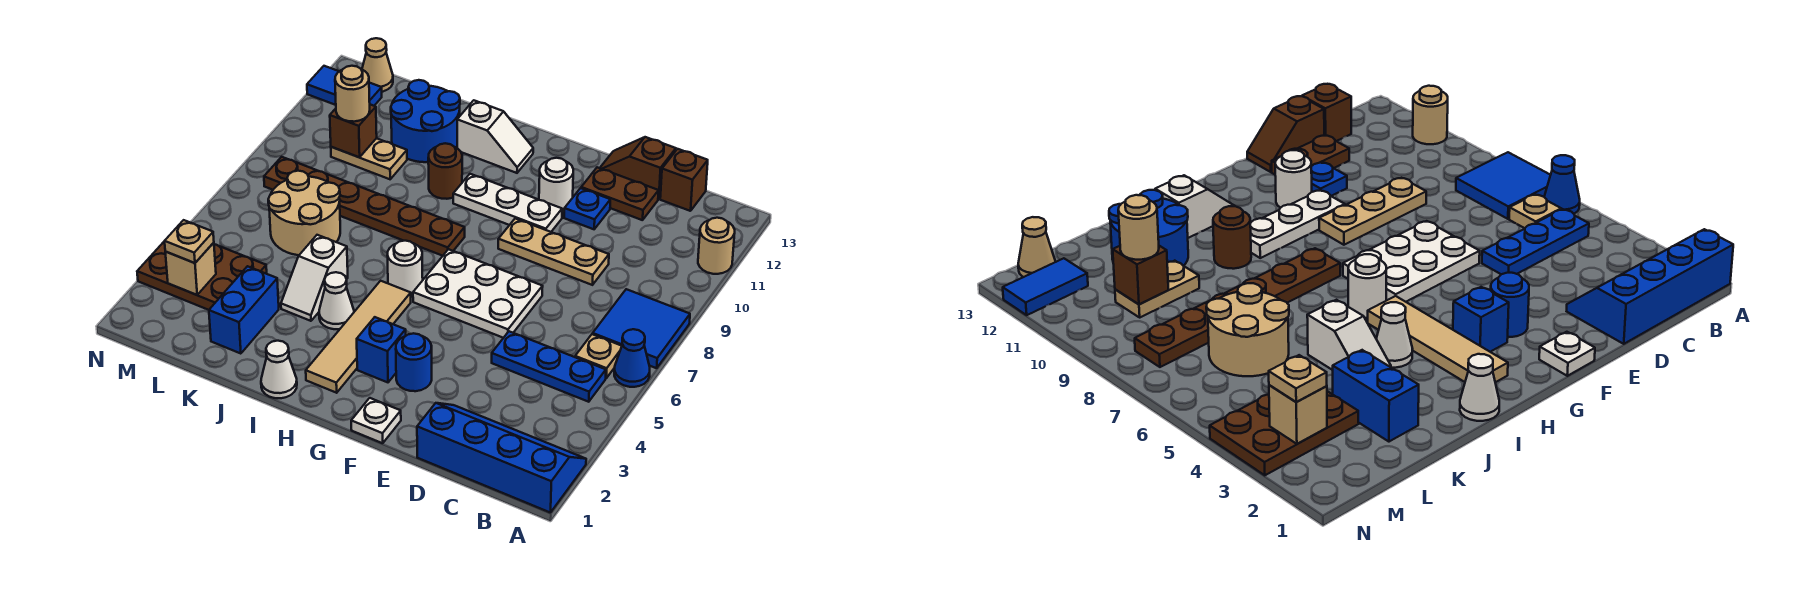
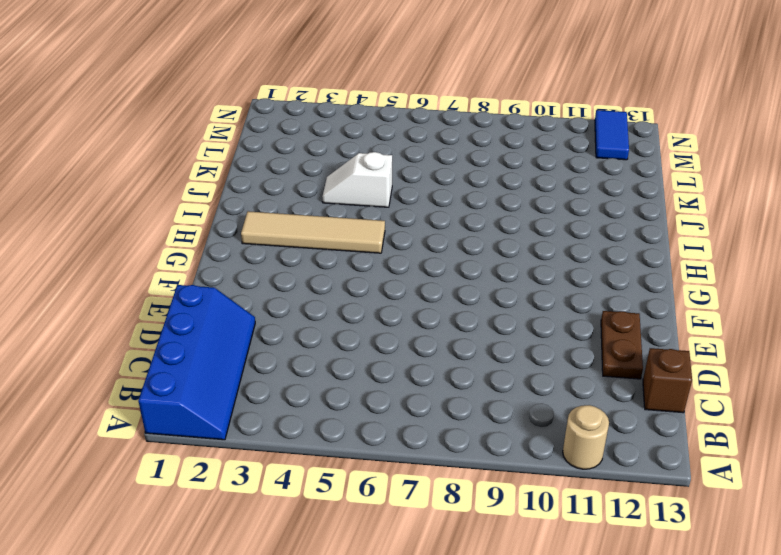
none -> blue cone A6 level 1
none -> blue tile A7:B8 level 1
none -> blue plate B5:D5 level 1
none -> tan plate B6 level 1

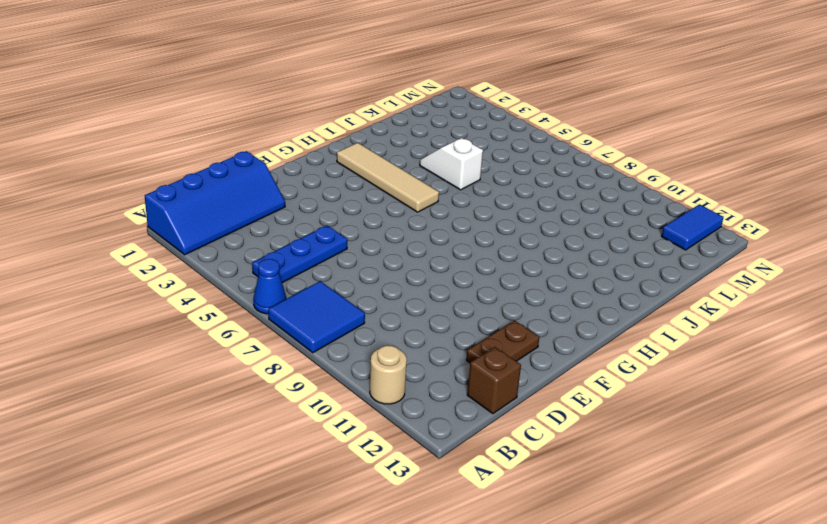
none -> tan plate B6 level 1
none -> tan plate D9:F9 level 1
none -> brown slope D13:E13 level 1 top D
none -> white plate E6:G7 level 1

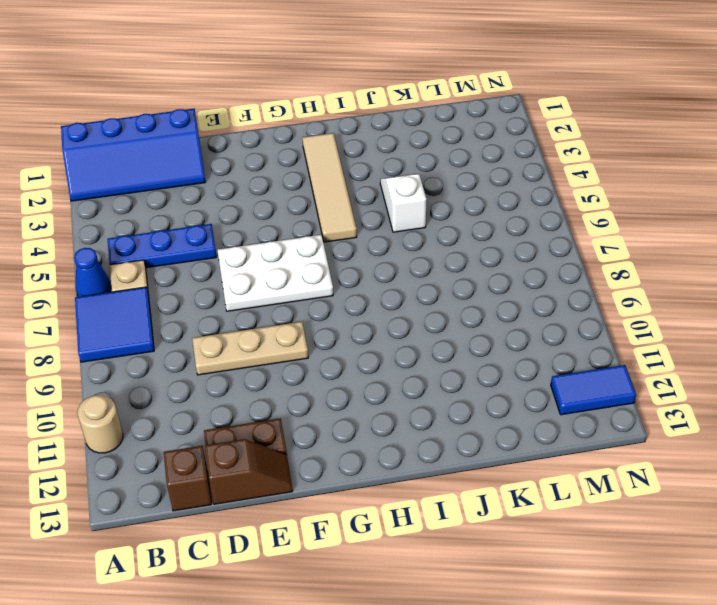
none -> blue plate E11 level 1
none -> white plate F1 level 1
none -> blue round brick F3 level 1
none -> white plate F10:H10 level 1

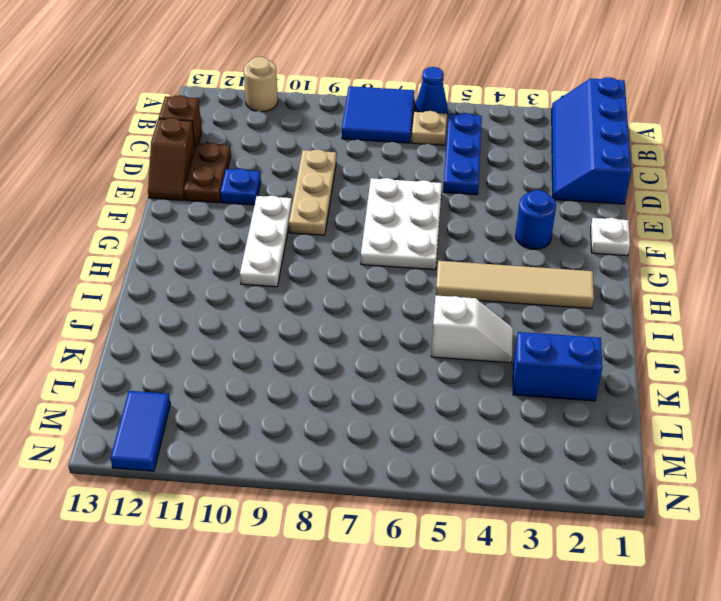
none -> white round brick F11 level 1
none -> blue brick G3 level 1
none -> white round brick H6 level 1
none -> brown plate H8:M8 level 1

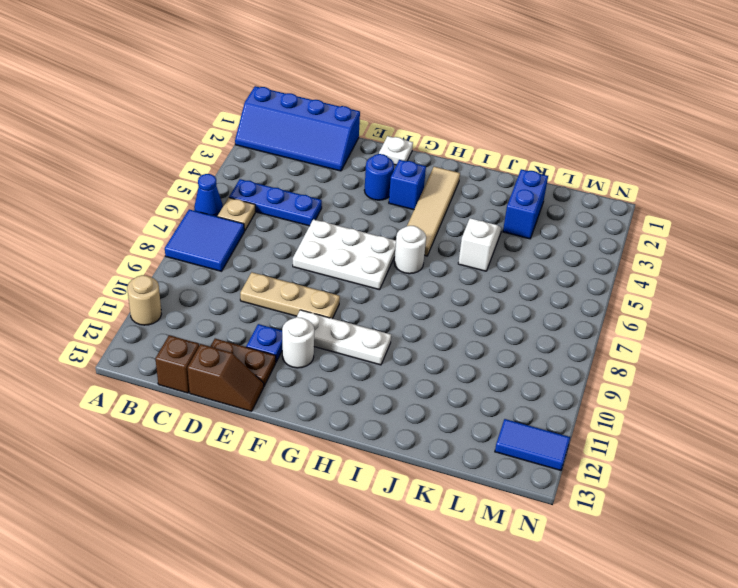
none -> brown plate H8:M8 level 1
none -> white slope H12:I12 level 1 top I
none -> white cone I1 level 1
none -> white cone I4 level 1

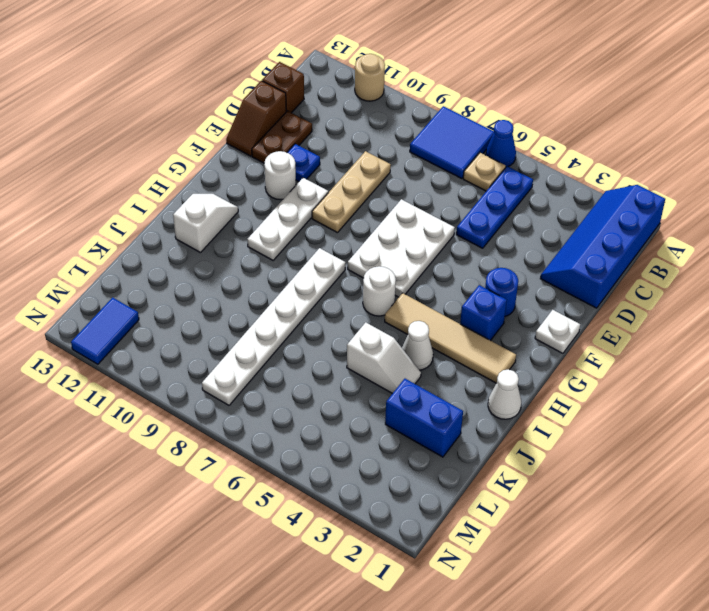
white plate H8:M8 level 1 -> brown plate H8:M8 level 1
none -> brown round brick I10 level 1
none -> blue round brick J11:K12 level 1
none -> tan round brick K6:L7 level 1
none -> tan plate K10:L10 level 1

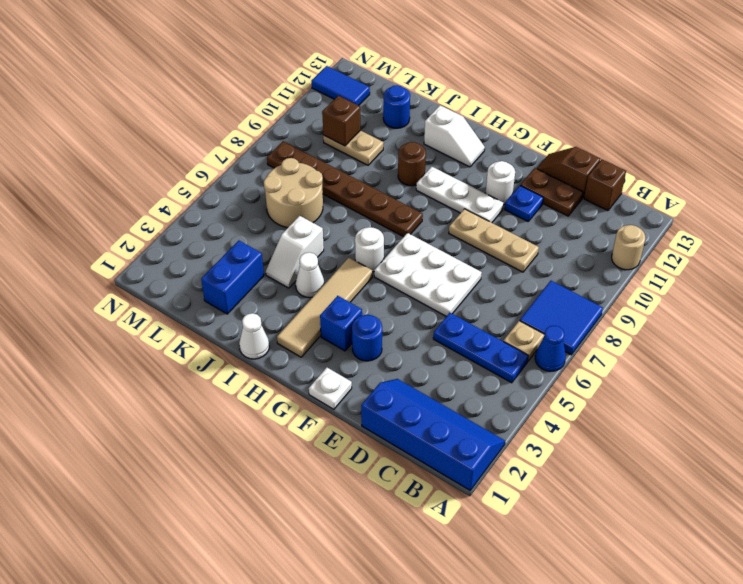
blue round brick K12 level 1 -> blue round brick J11:K12 level 1
none -> brown plate L3:N4 level 1
none -> tan cone M13 level 1
none -> tan brick M3 level 2
none -> tan round brick L10 level 3

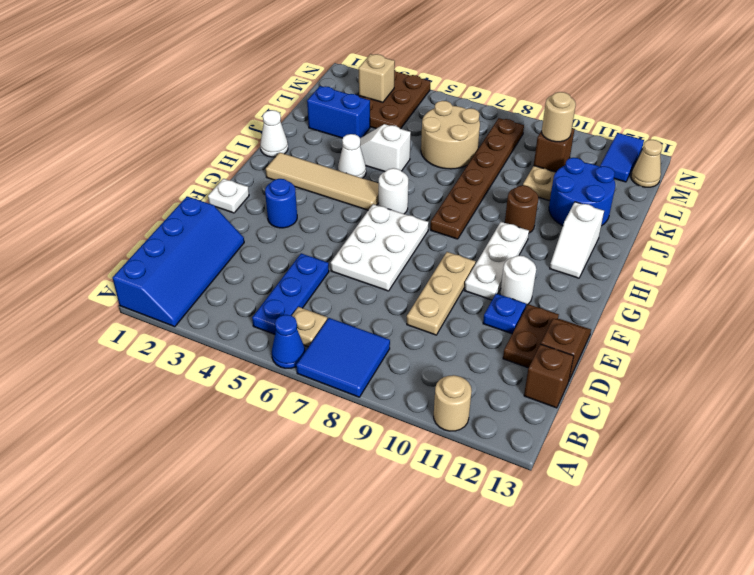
none -> blue brick G3 level 1
none -> tan plate M3 level 3

